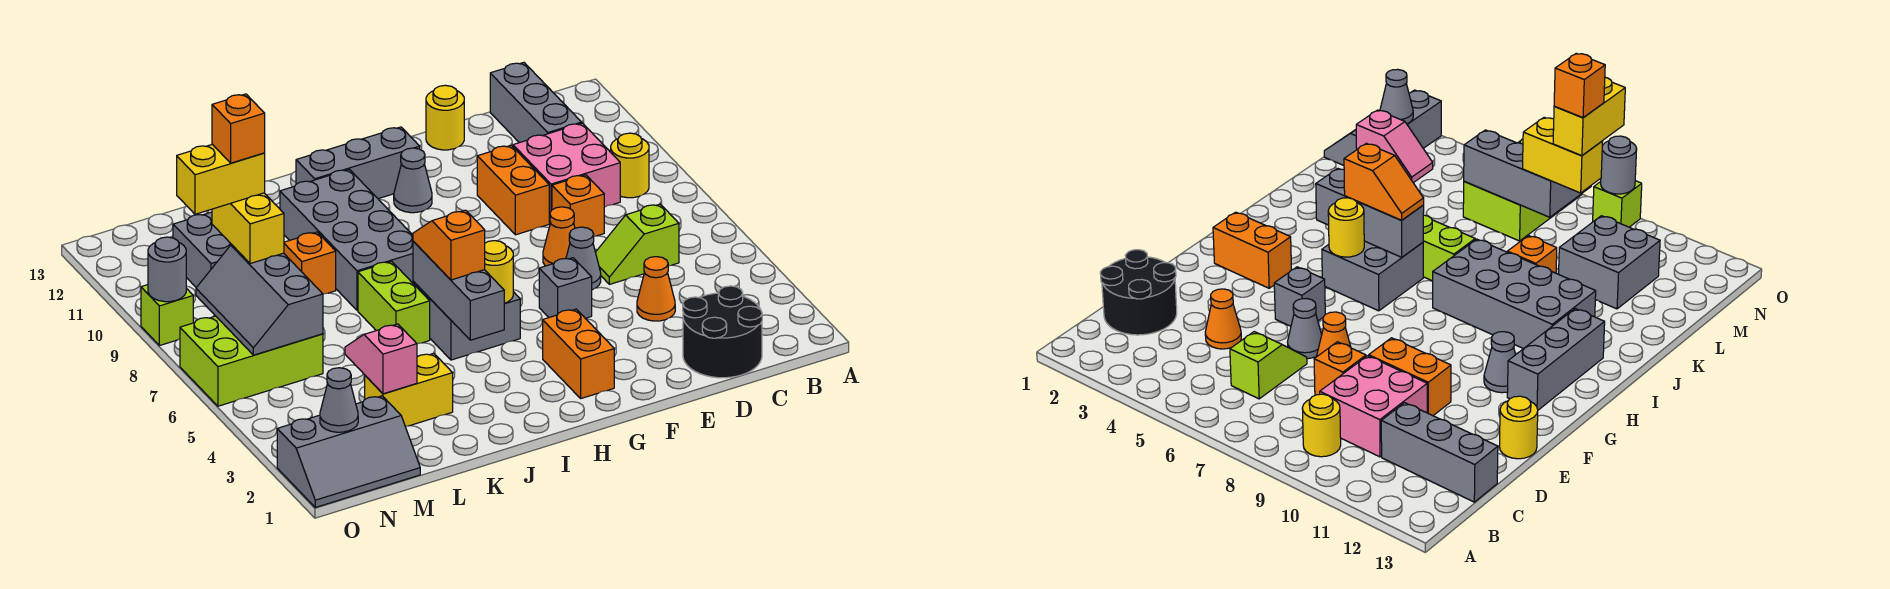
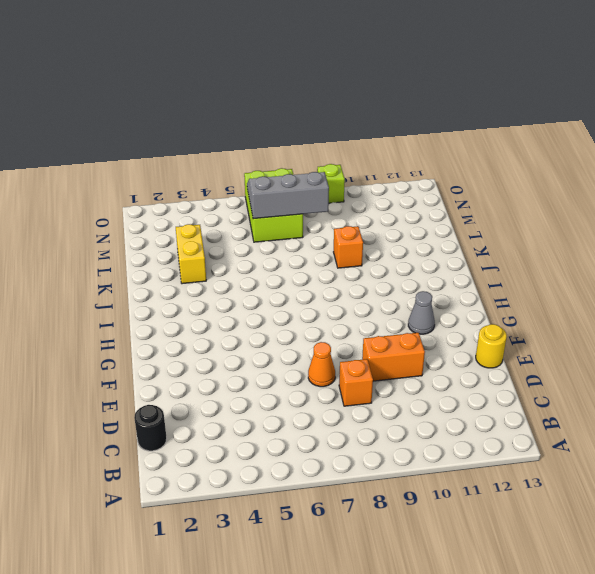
black round brick C1 level 1 -> black round brick C1:D2 level 1
none -> yellow round brick B9 level 1
none -> lime slope C6:D6 level 1 top C
none -> pink brick C9:D10 level 1
none -> grey brick C11:C13 level 1

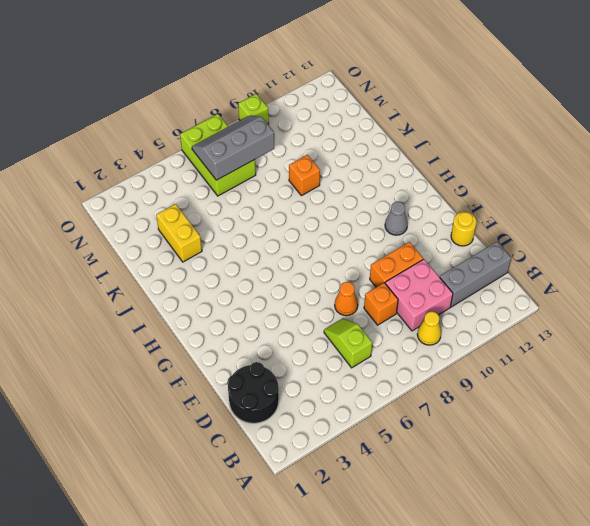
yellow cone B9 level 1 -> yellow round brick B9 level 1
none -> orange cone D4 level 1
none -> grey cone E6 level 1
none -> grey brick F5 level 1
none -> orange brick G2:G3 level 1

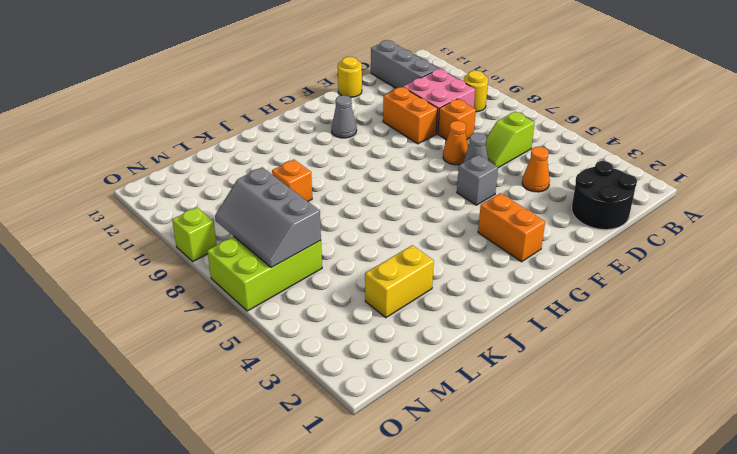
none -> grey brick G12:I12 level 1
none -> grey brick H5:I6 level 1
none -> grey brick I8:J11 level 1
none -> lime brick J6:J7 level 1

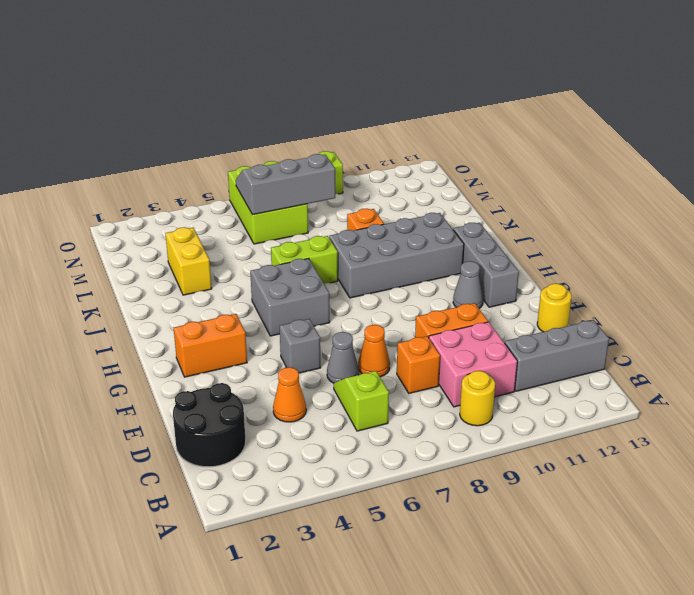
none -> grey brick L10:M11 level 1
none -> grey slope M1:O2 level 1 top 2
none -> yellow round brick H5 level 2
none -> grey brick I4:I6 level 2

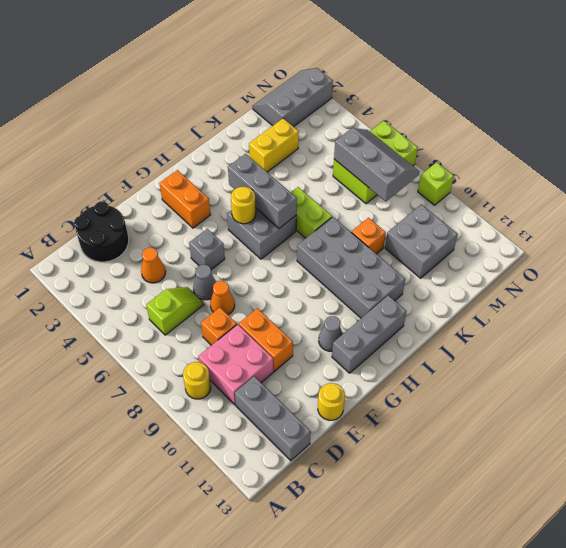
none -> pink slope L3:L4 level 2 top 3
none -> grey cone N2 level 2
none -> grey round brick O9 level 2
none -> orange slope I5:I6 level 3 top 5

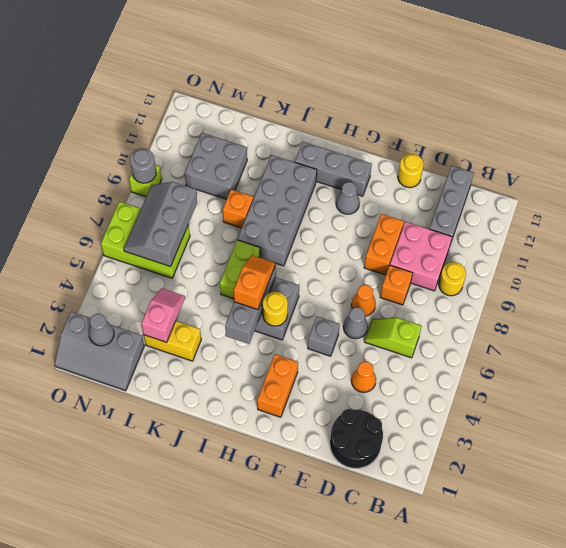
none -> yellow brick M8:M9 level 3
none -> yellow brick M9:N9 level 4
none -> orange brick M9 level 5

